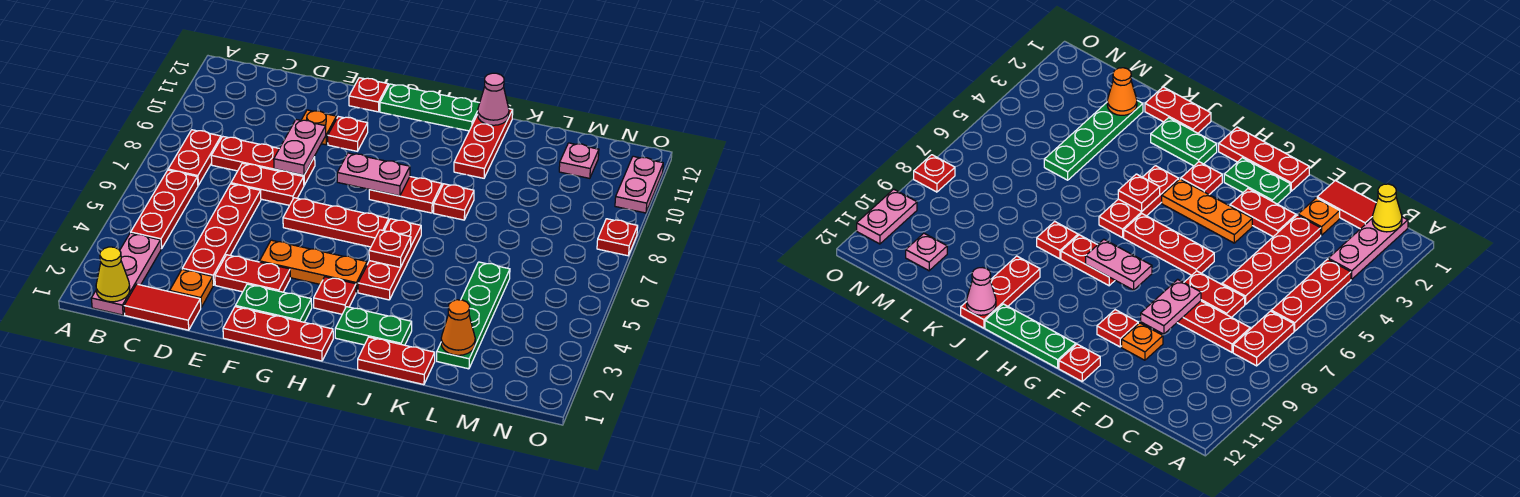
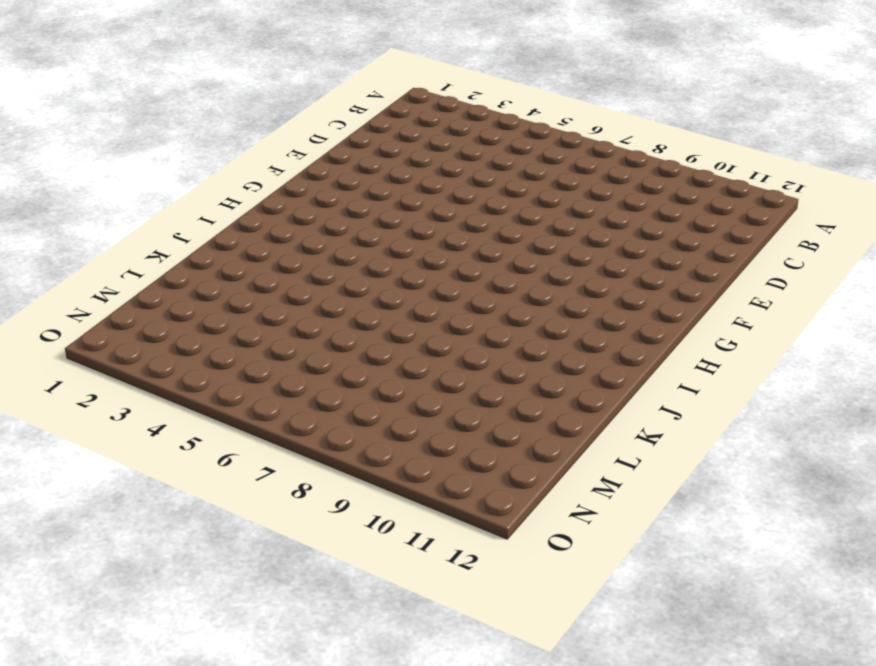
none -> pink plate B1:B3 level 1
none -> red plate B4:B6 level 1
none -> red plate B7:B8 level 1
none -> red tile C1:D1 level 1

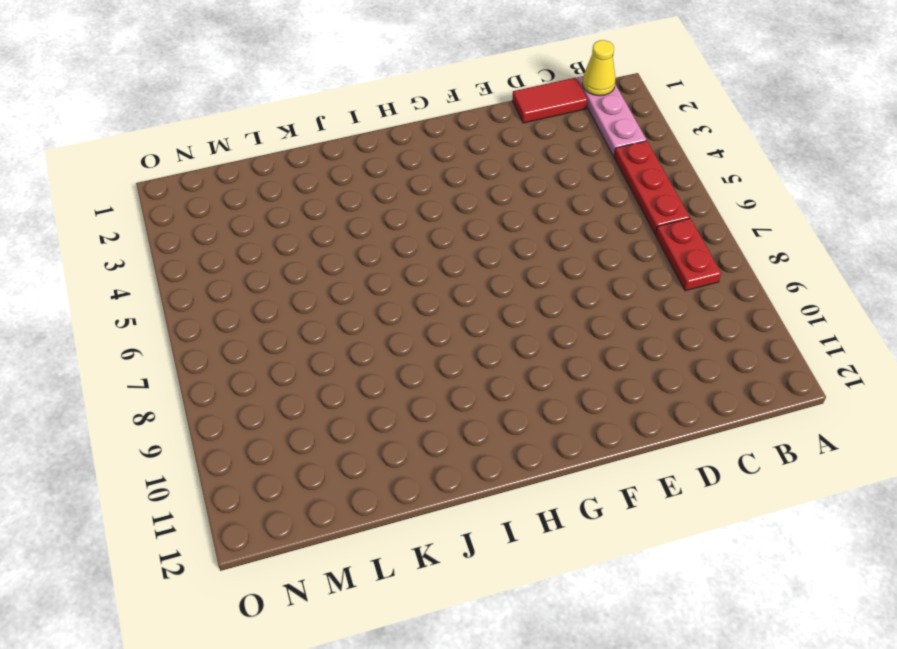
none -> red plate C8:E8 level 1
none -> orange plate D2 level 1
none -> red plate D3:D6 level 1
none -> red plate D7:E7 level 1

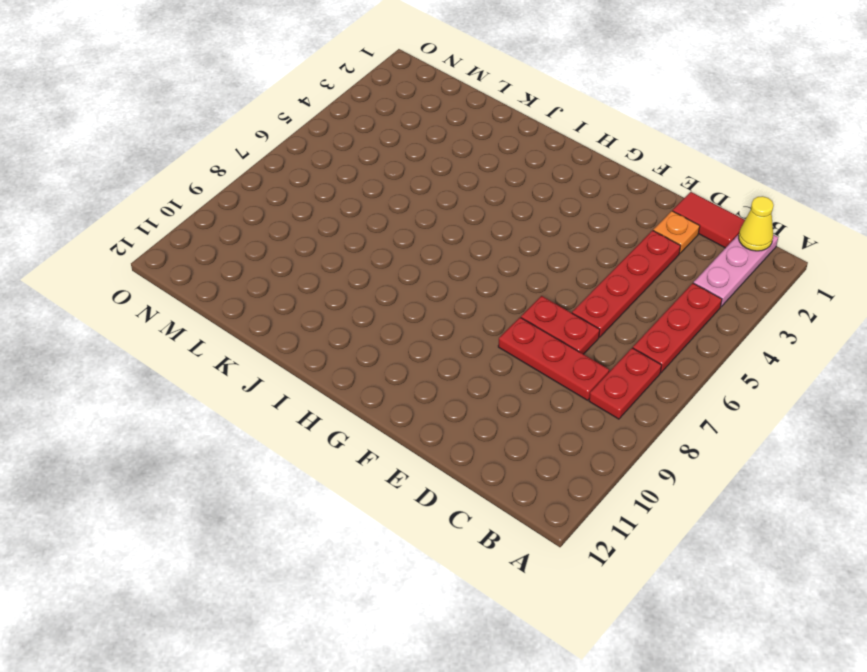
none -> red plate E3:F3 level 1
none -> orange plate E10 level 1
none -> red plate F1:H1 level 1
none -> green plate F2:G2 level 1

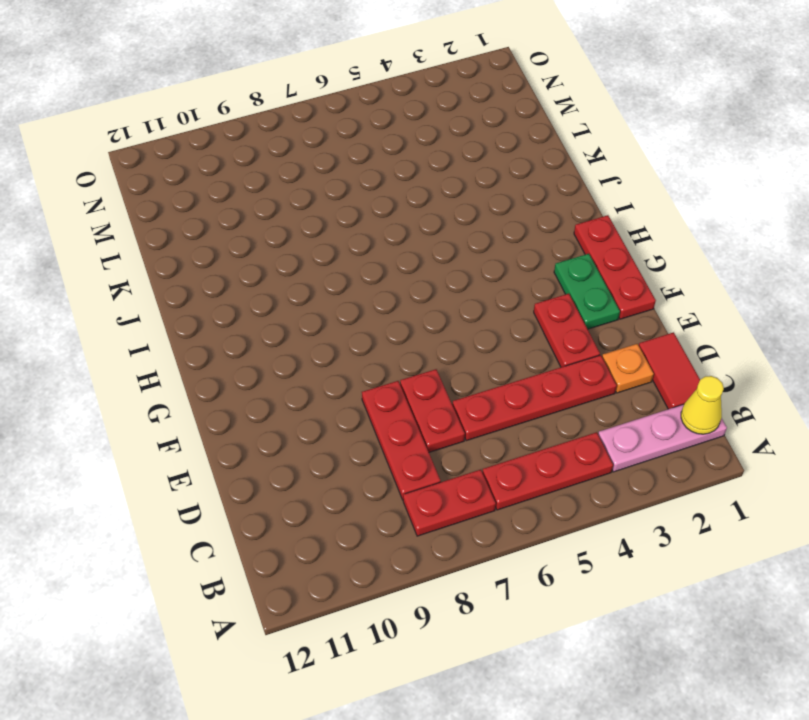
none -> orange plate E10 level 1
none -> orange plate F4:H4 level 1
none -> red plate F6:H6 level 1
none -> red plate F10 level 1

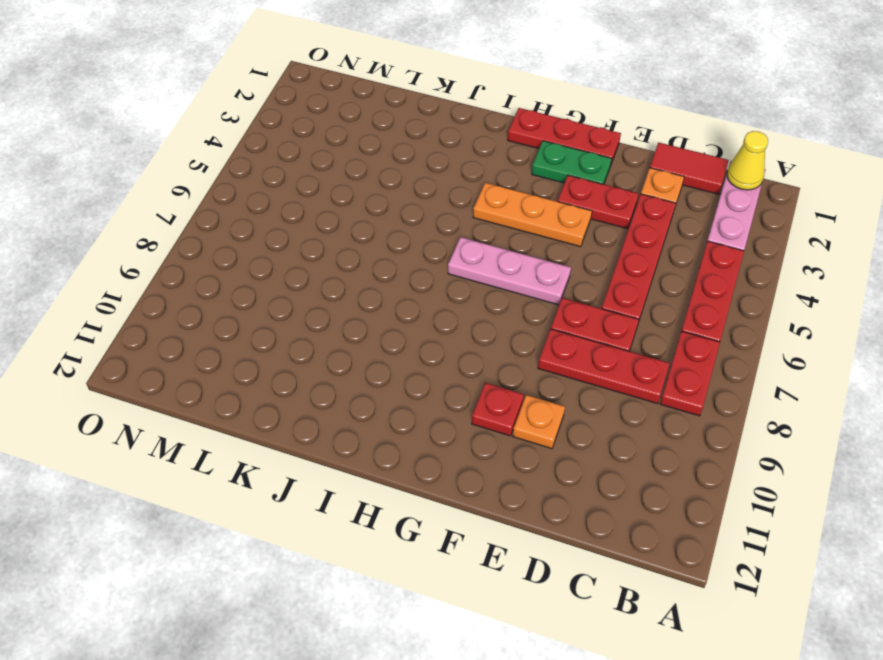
pink plate F6:H6 level 1 -> red plate F6:H6 level 1
none -> red plate F12 level 1
none -> green plate G12:I12 level 1
none -> red plate H3 level 1
none -> red plate H8:I8 level 1

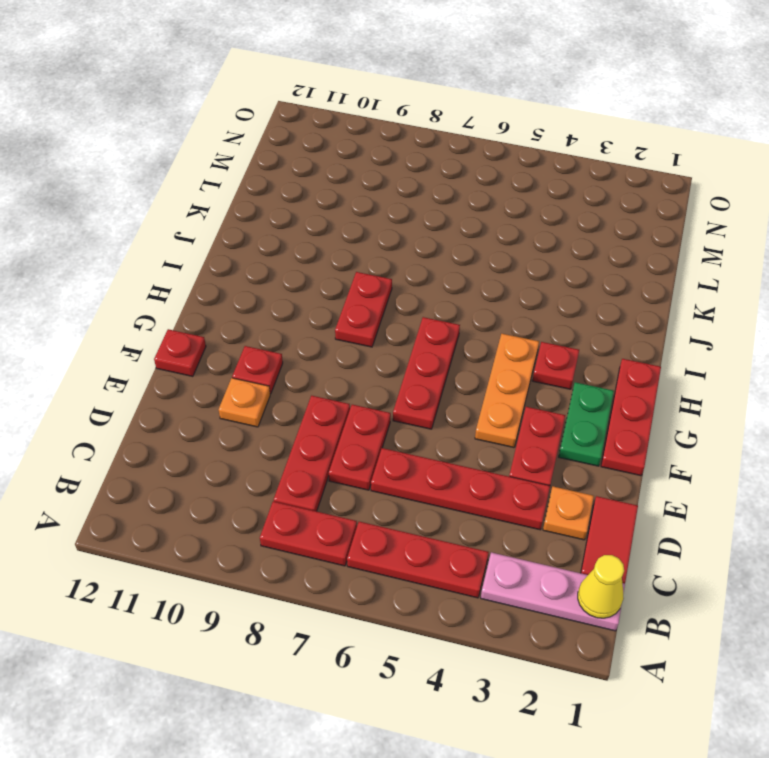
none -> green plate G12:I12 level 1
none -> green plate I2:J2 level 1
none -> red plate I4:I6 level 1
none -> red plate J1:K1 level 1

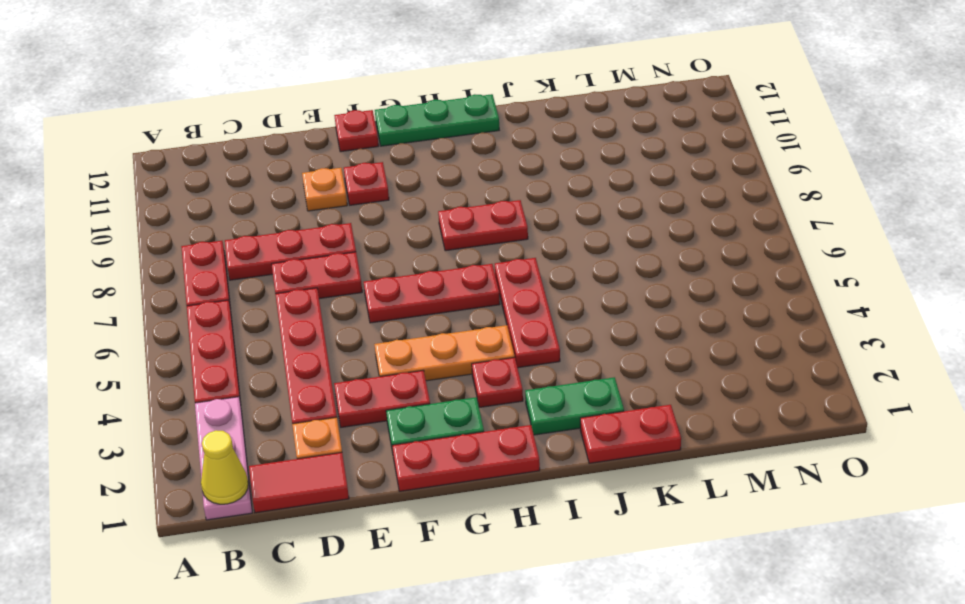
none -> red plate J8 level 1
none -> red plate J10:J12 level 1
none -> green plate L2:L5 level 1
none -> pink plate M11 level 1

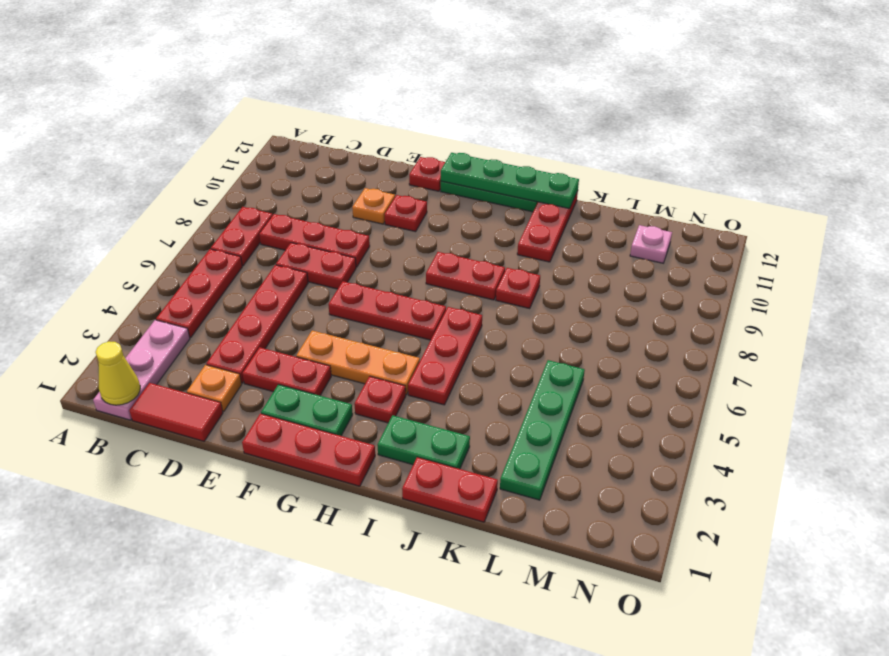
green plate G12:J12 level 2 -> pink cone J12 level 2
none -> red plate O8 level 1
none -> pink plate O10:O11 level 1
none -> pink plate E8:E9 level 2
none -> pink plate G8:H8 level 2

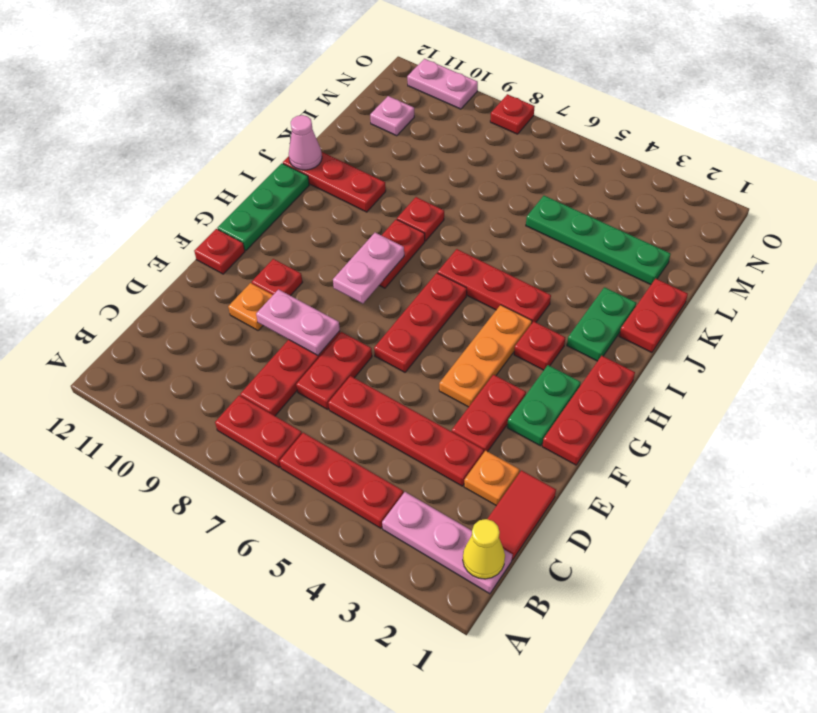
none -> red plate I5 level 2
none -> orange cone L2 level 2

